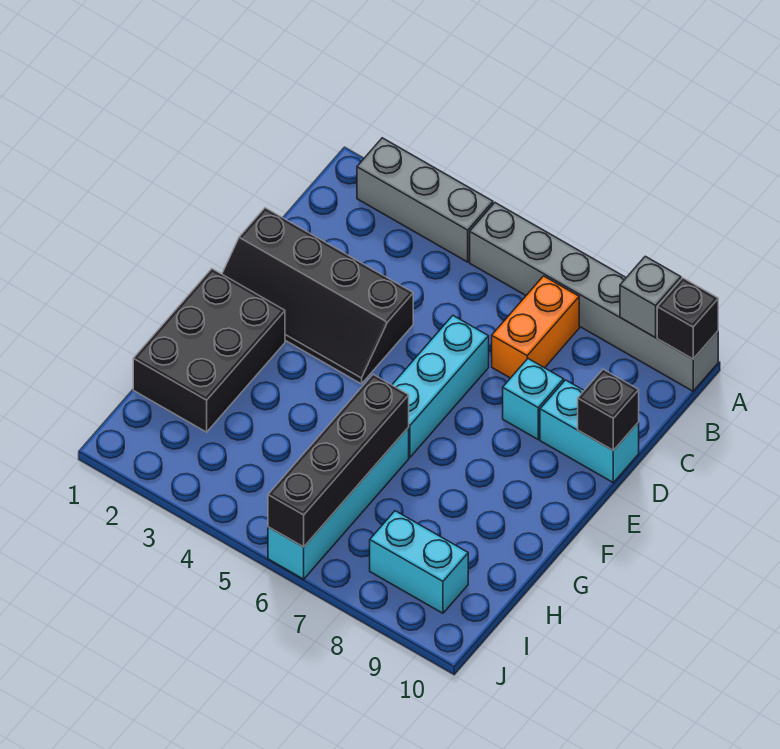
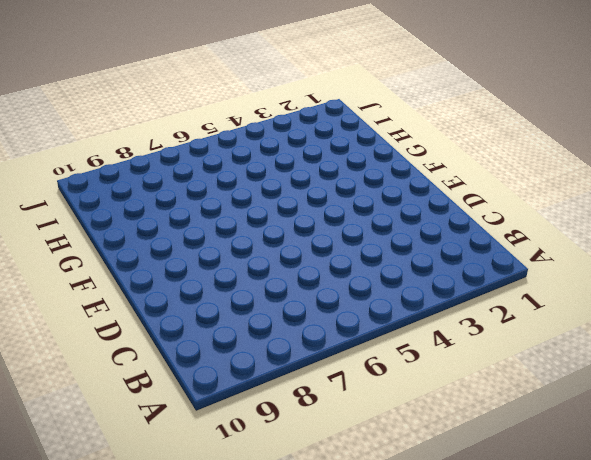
none -> grey brick A2:A4 level 1
none -> grey brick A5:A10 level 1
none -> orange brick B7:C7 level 1

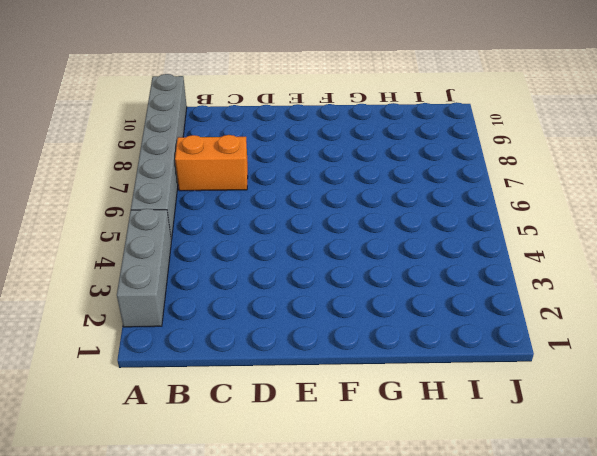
none -> black slope D1:E4 level 1 top D
none -> cyan brick D6:F6 level 1
none -> cyan brick D8 level 1

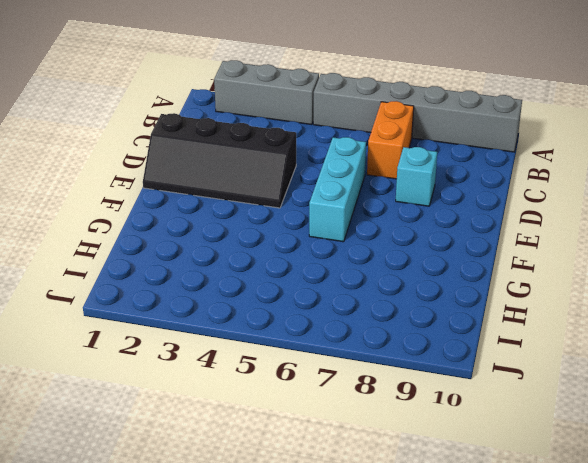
none -> cyan brick D9:D10 level 1
none -> black brick F1:H2 level 1
none -> cyan brick G6:J6 level 1

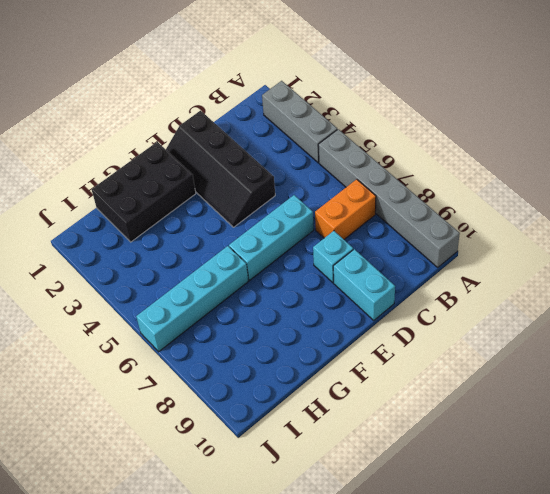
none -> cyan brick I8:I9 level 1
none -> grey brick A9 level 2
none -> black brick A10 level 2

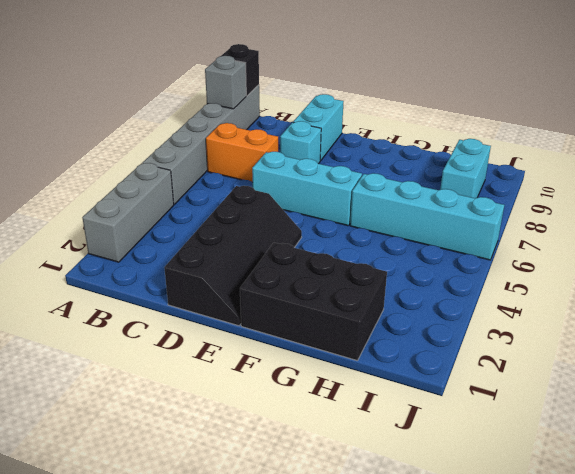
none -> black brick D10 level 2
none -> black brick G6:J6 level 2

